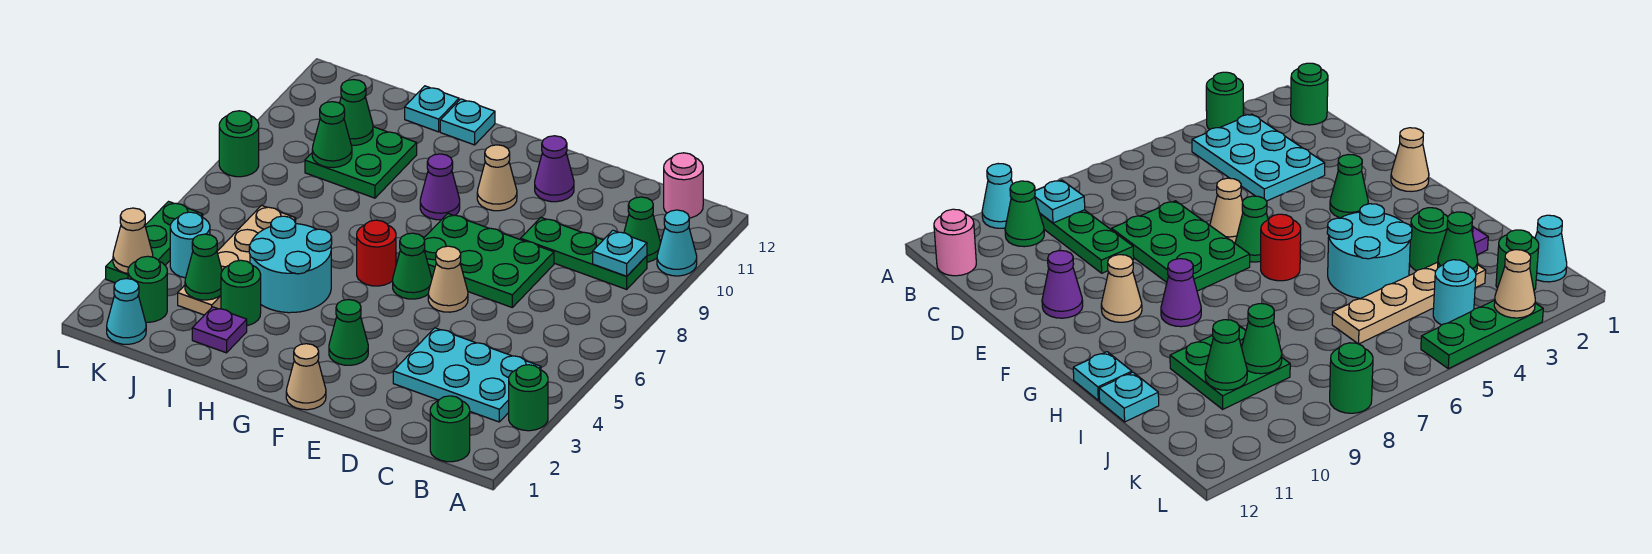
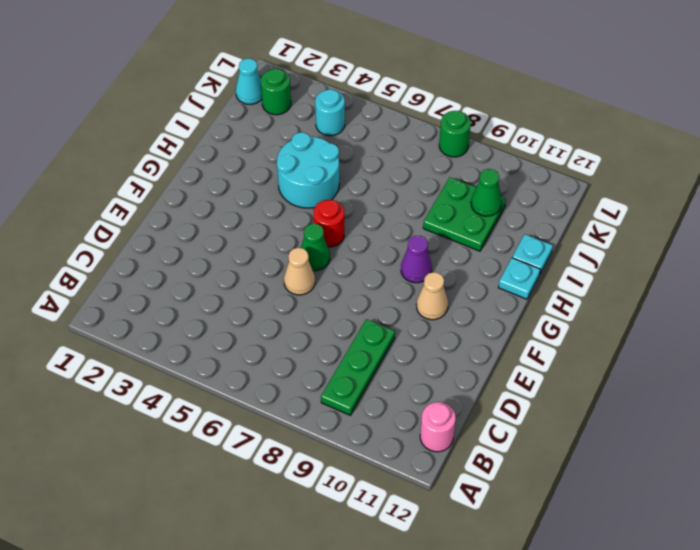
none -> green round brick A3 level 1
none -> cyan cone A10 level 1
none -> green round brick B1 level 1
none -> cyan plate B3:D4 level 1

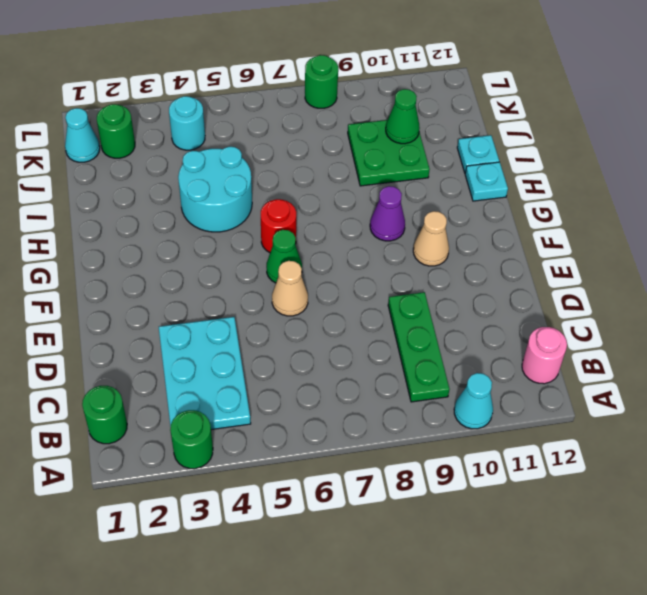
none -> green cone B10 level 1
none -> green plate D7:F8 level 1
none -> purple cone E11 level 1
none -> tan cone F1 level 1

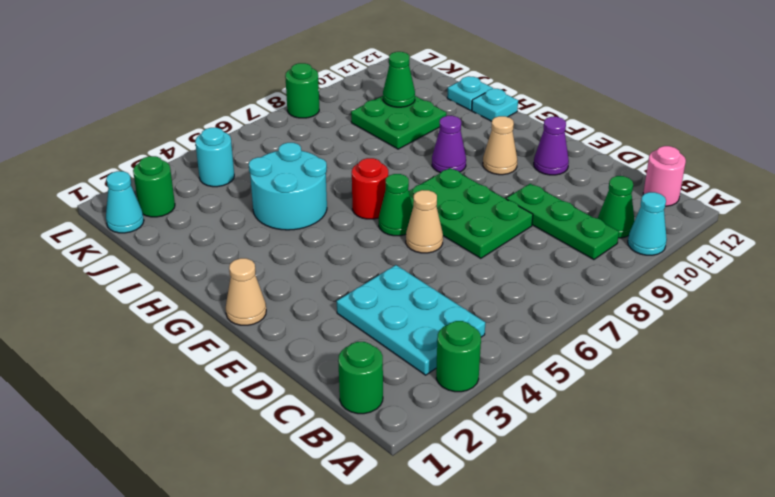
none -> green cone F3 level 1
none -> purple plate I2 level 1
none -> green round brick I3 level 1
none -> tan plate J3:J6 level 1

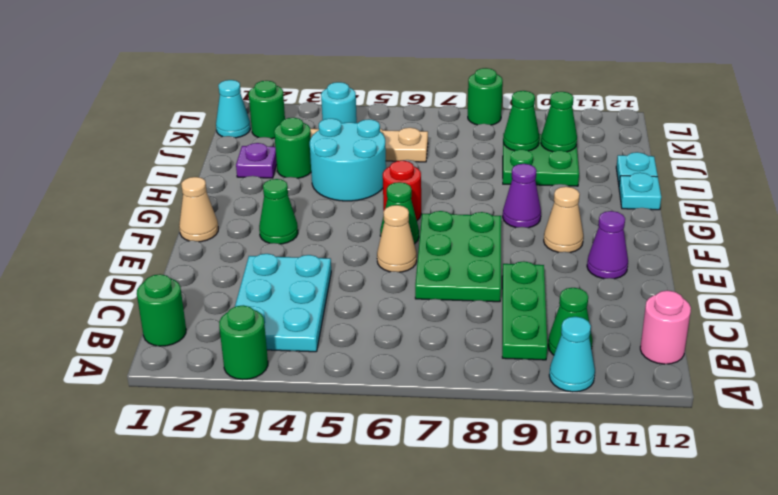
none -> green plate L3:L5 level 1
none -> cyan plate B9 level 2
none -> green cone J3 level 2
none -> tan cone L3 level 2

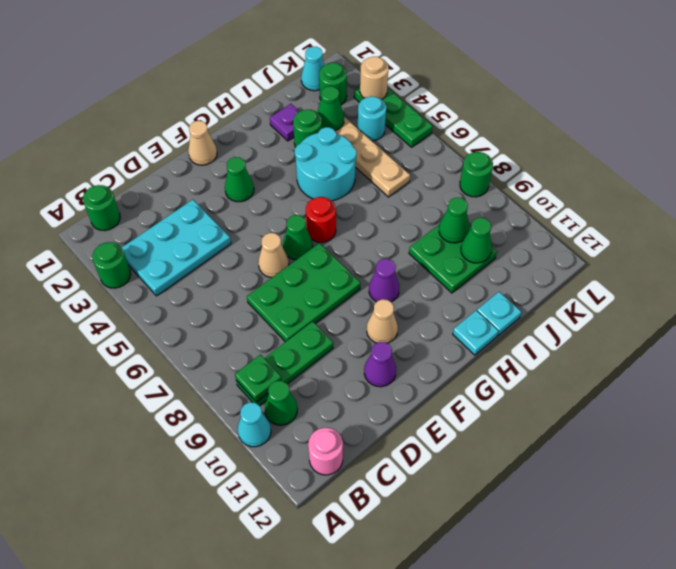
green plate B9 level 2 -> cyan plate B9 level 2
tan round brick L3 level 2 -> tan cone L3 level 2

